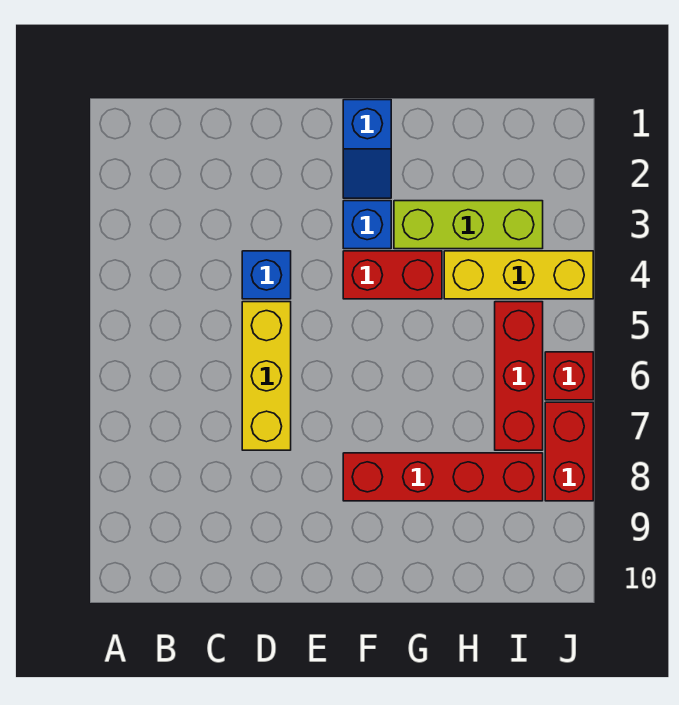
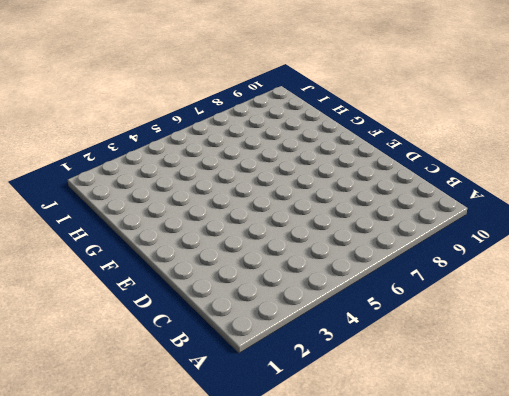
none -> blue brick D4 level 1
none -> yellow brick D5:D7 level 1

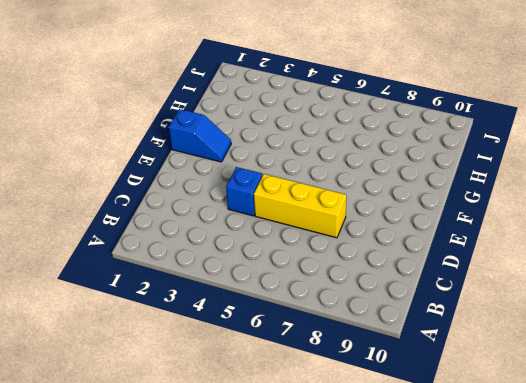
none -> blue brick F3 level 1
none -> red brick F4:G4 level 1

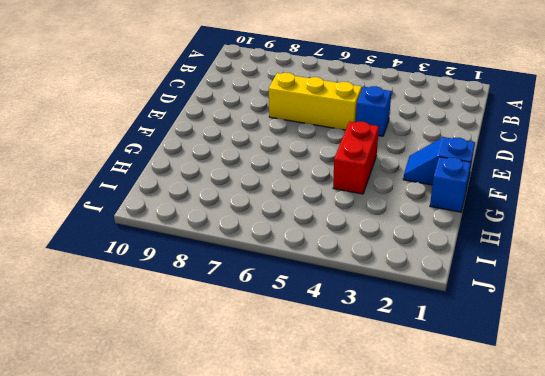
blue brick G1 level 1 -> blue brick F3 level 1
none -> red brick F8:I8 level 1
none -> lime brick G3:I3 level 1

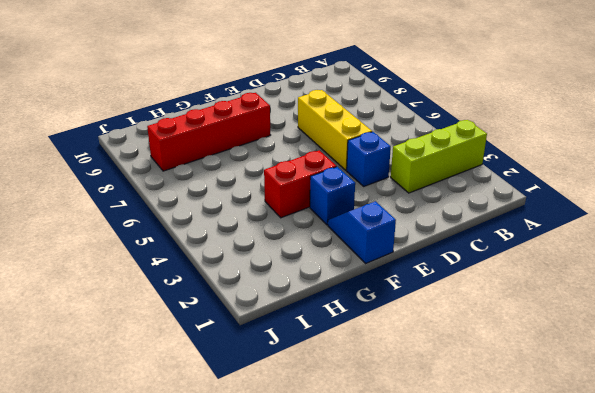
lime brick A3:C3 level 1 -> lime brick G3:I3 level 1
none -> yellow brick H4:J4 level 1
none -> red brick I5:I7 level 1

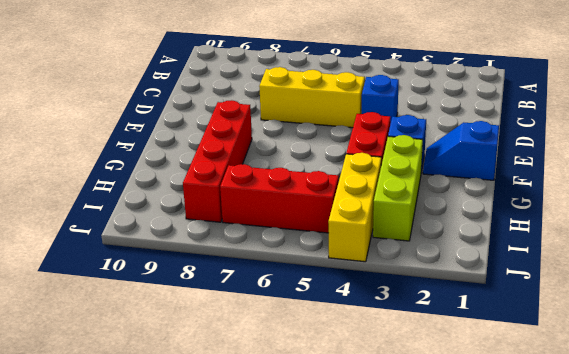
none -> red brick J6 level 1
none -> red brick J7:J8 level 1

